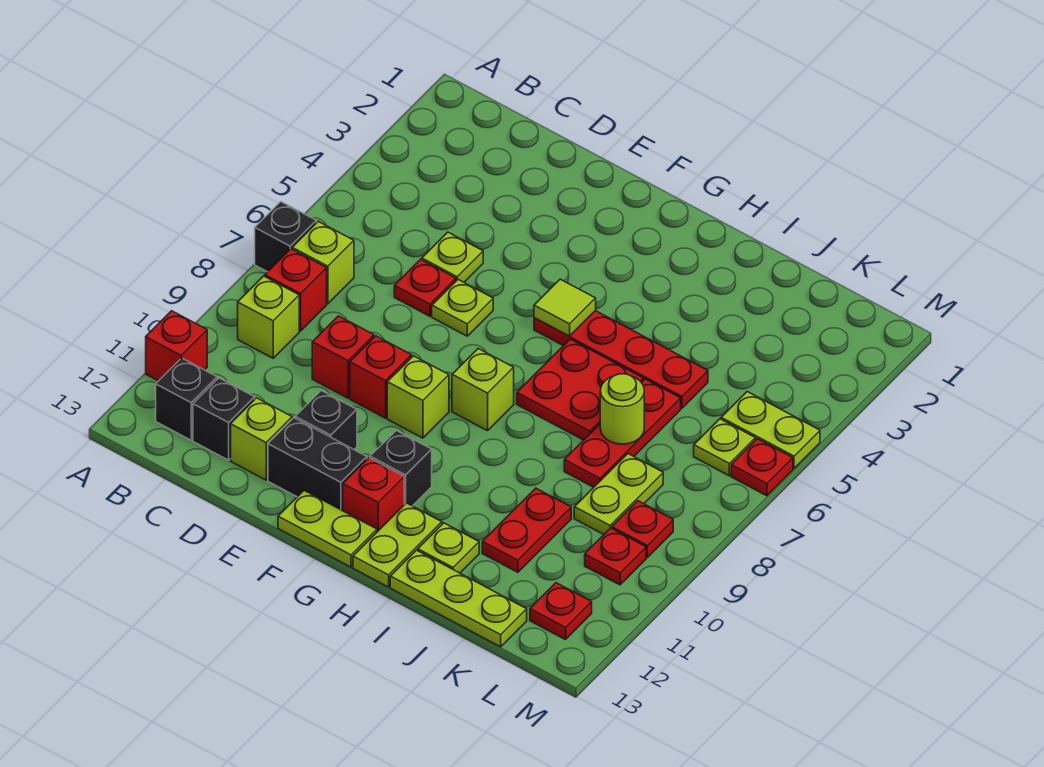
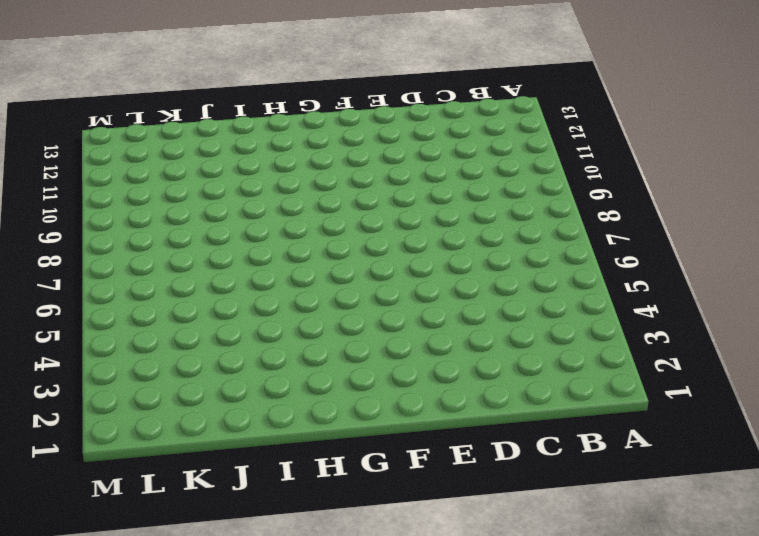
none -> black brick A7 level 1
none -> red brick A11 level 1
none -> lime brick B7 level 1
none -> red brick B8 level 1

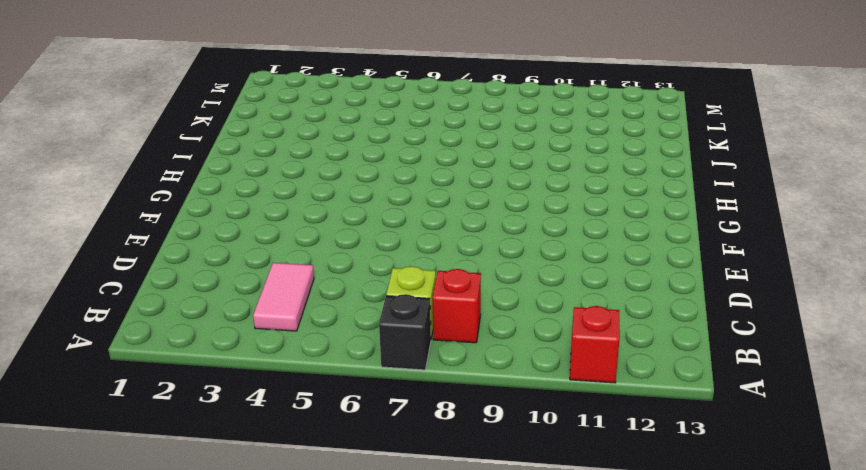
pink tile B4:C4 level 1 -> none
none -> lime brick B9 level 1
none -> black brick B12 level 1
none -> black brick C12 level 1
none -> lime plate D5 level 1

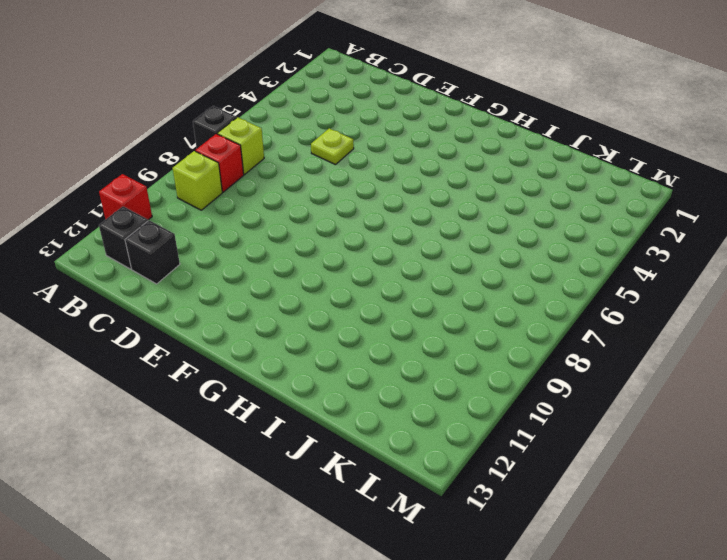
none -> red plate D6 level 1
none -> red brick D9 level 1
none -> lime brick D12 level 1
none -> lime plate E6 level 1

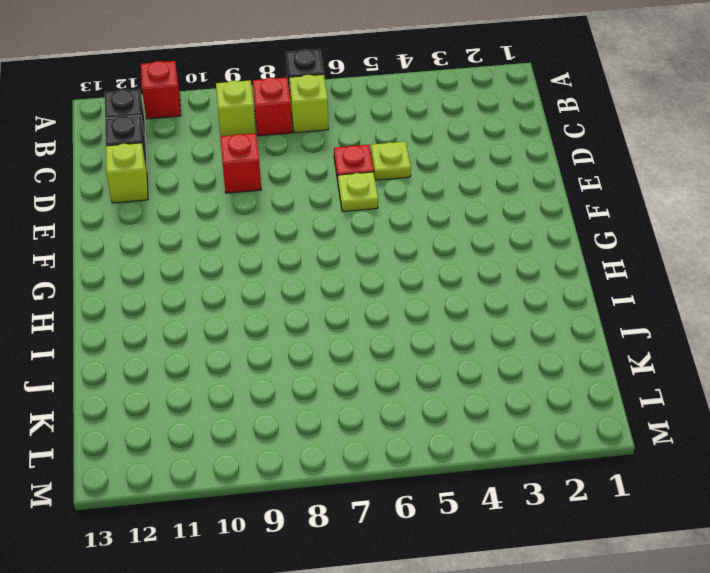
none -> red brick E9 level 1
none -> black brick E11 level 1
none -> black brick E12:F12 level 1
none -> lime brick F9 level 1

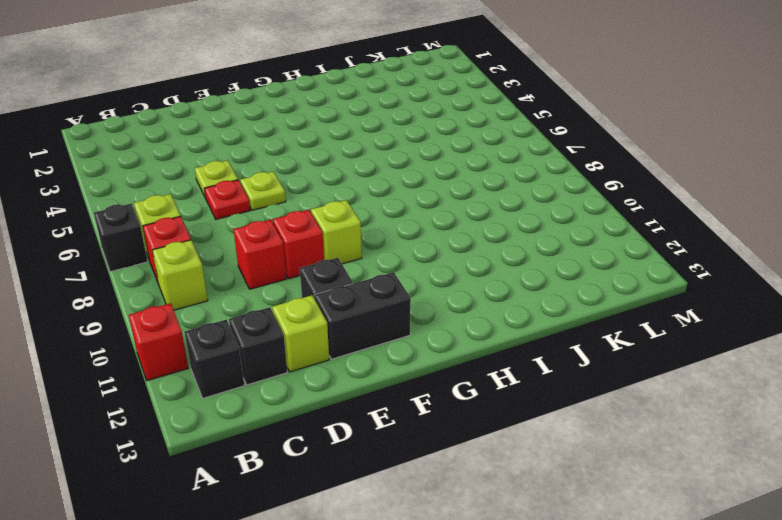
none -> lime plate F13:G13 level 1
none -> red plate G5:J5 level 1
none -> lime brick G8 level 1
none -> black brick G11 level 1

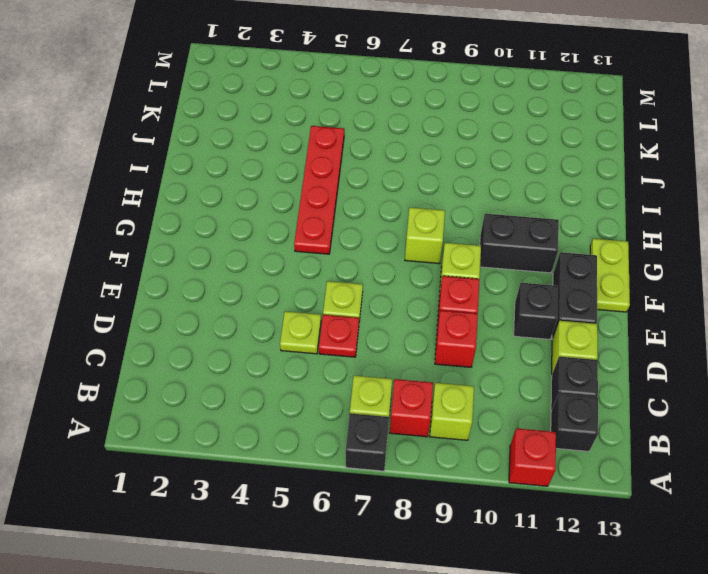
black brick G10:G11 level 1 -> black brick G11 level 1
none -> red brick G12 level 1
none -> red plate H6:I7 level 1
none -> lime plate H12:H13 level 1
none -> lime plate I12 level 1

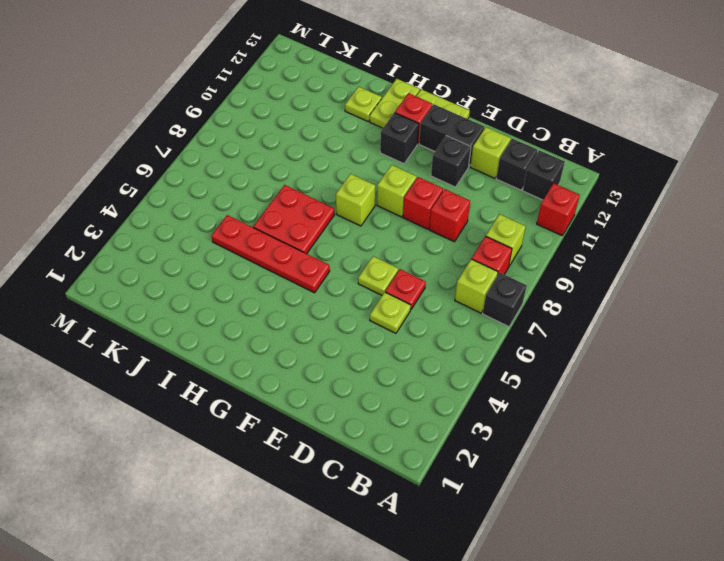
none -> lime plate I13:K13 level 1
none -> red plate J6:J8 level 1
none -> red plate J10:J11 level 1
none -> lime plate K8:K9 level 1

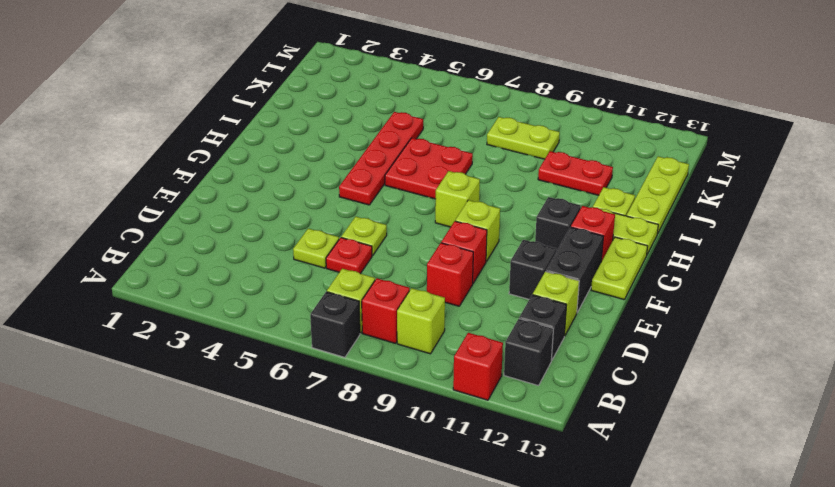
none -> red plate J6:J8 level 1
none -> lime plate L5:M5 level 1
none -> lime plate L6 level 1
none -> red plate L9 level 1

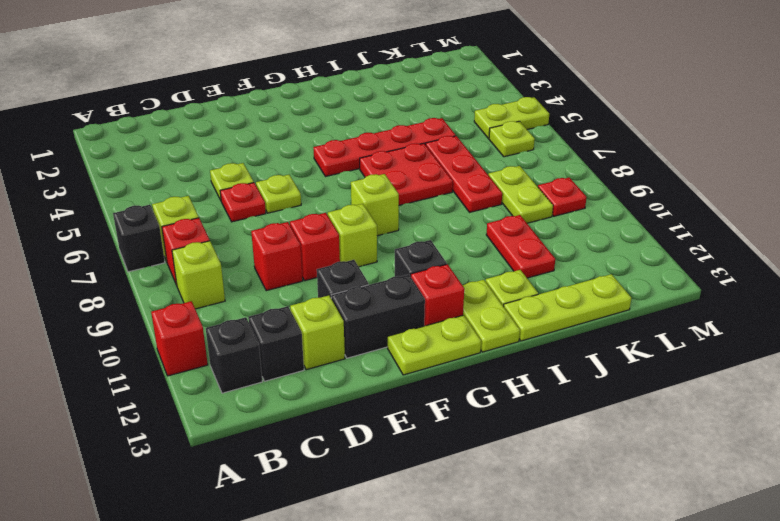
none -> red plate L10 level 1
none -> red plate L12 level 1
none -> red plate M6 level 1
none -> lime tile G5 level 2

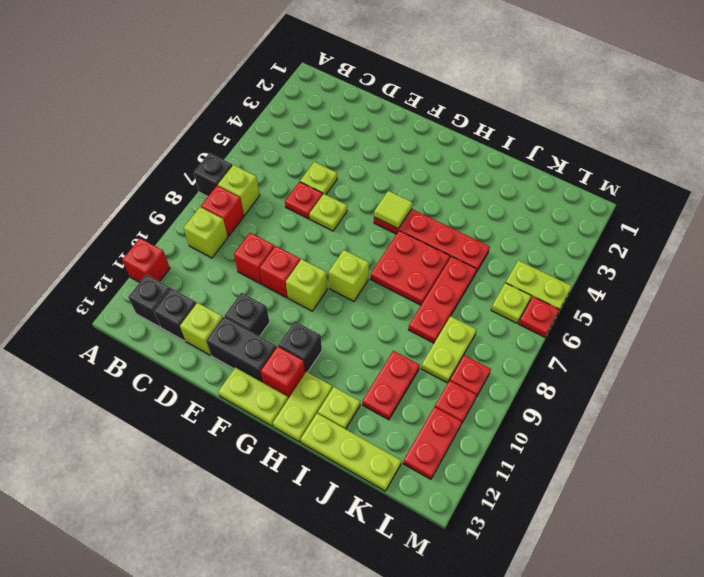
red plate L11:L12 level 1 -> red plate L12 level 1
none -> lime round brick J7 level 2

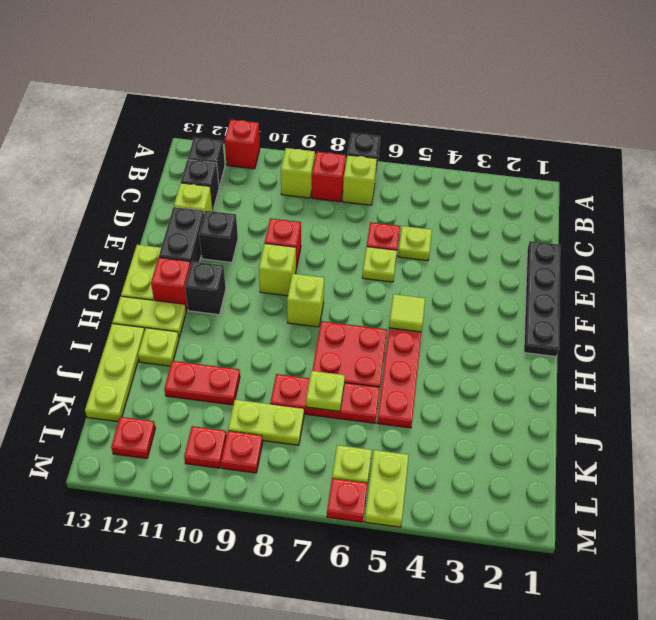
black plate D1:G1 level 1 -> none
lime plate J7 level 2 -> lime round brick J7 level 2
none -> red brick D9 level 1

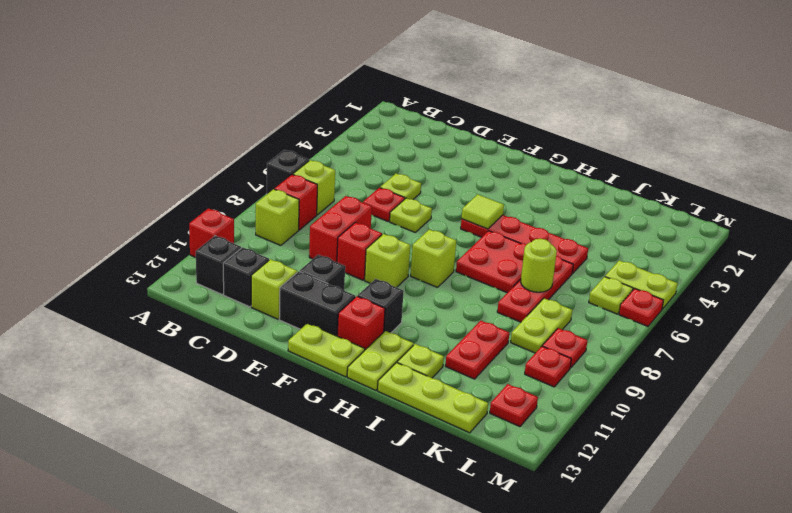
red brick D8:D9 level 1 -> red brick D9 level 1

